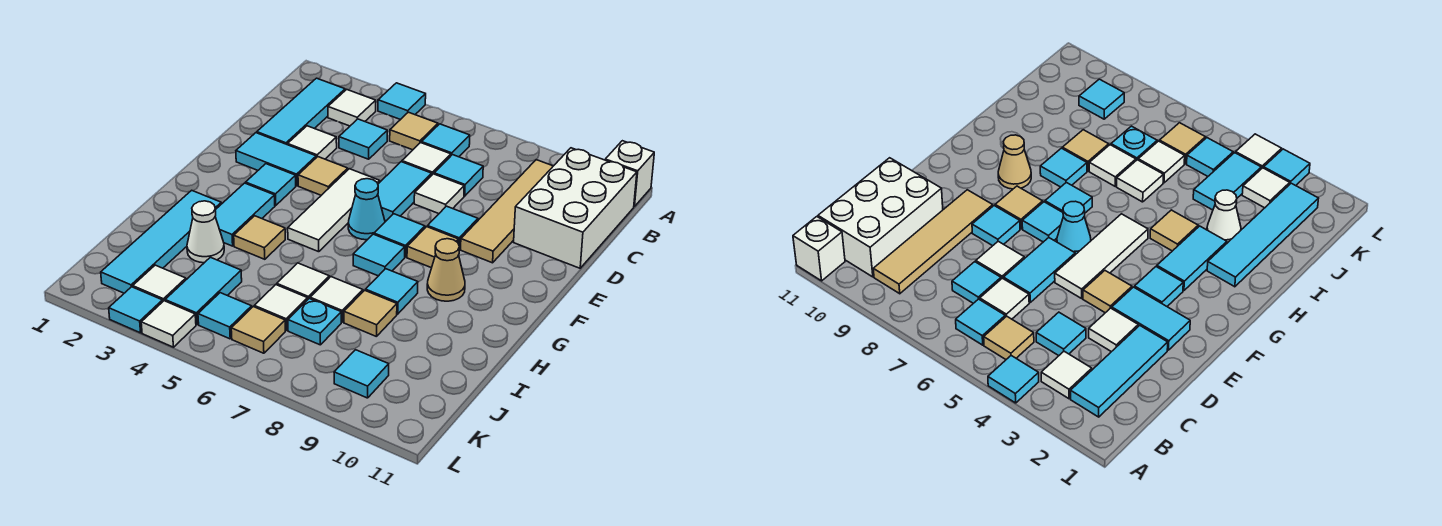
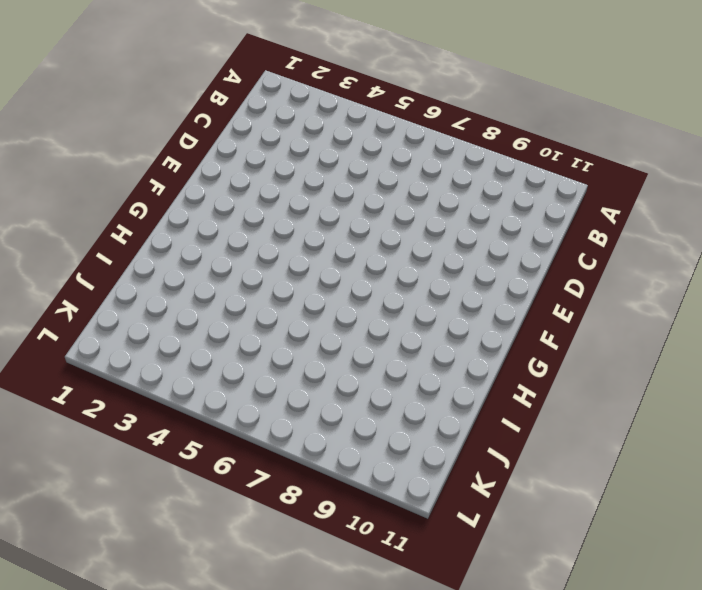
none -> cyan tile A4 level 1
none -> white brick A11 level 1
none -> cyan tile B2:D2 level 1
none -> white tile B3 level 1

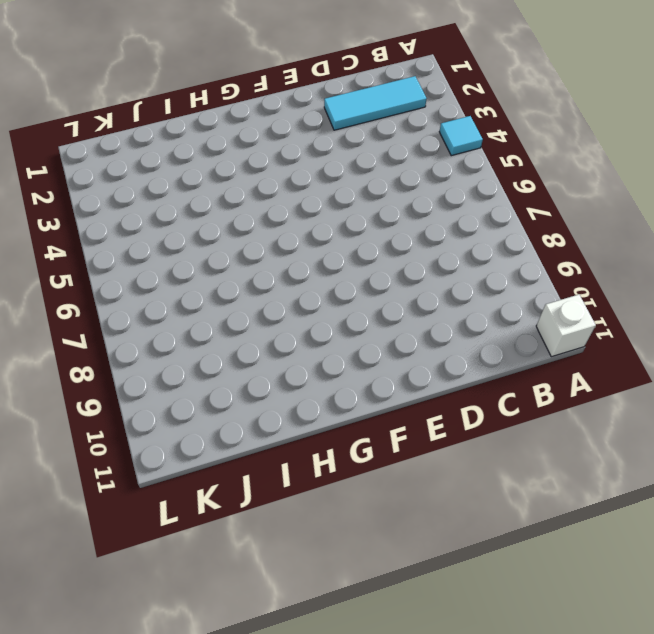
none -> white tile B3 level 1
none -> tan tile B5 level 1
none -> cyan tile B6 level 1
none -> tan tile B9:E9 level 1

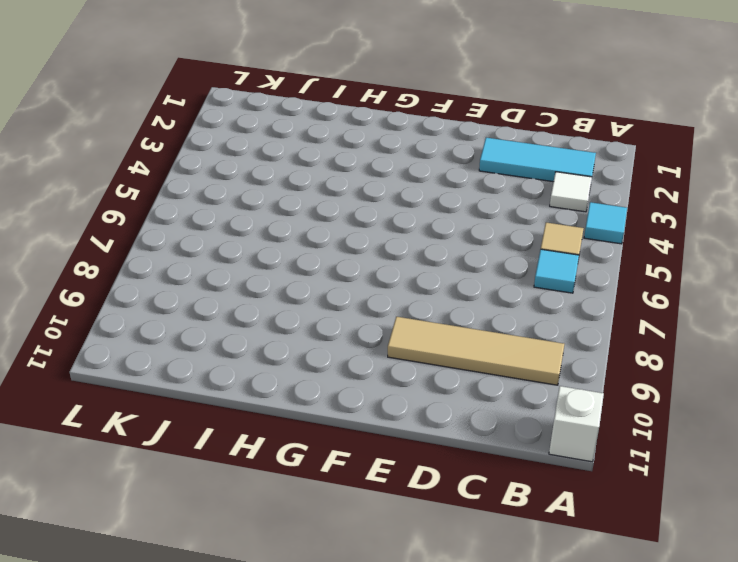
none -> white brick B10:D11 level 1
none -> cyan tile C4 level 1
none -> white tile C6 level 1
none -> cyan tile C7 level 1

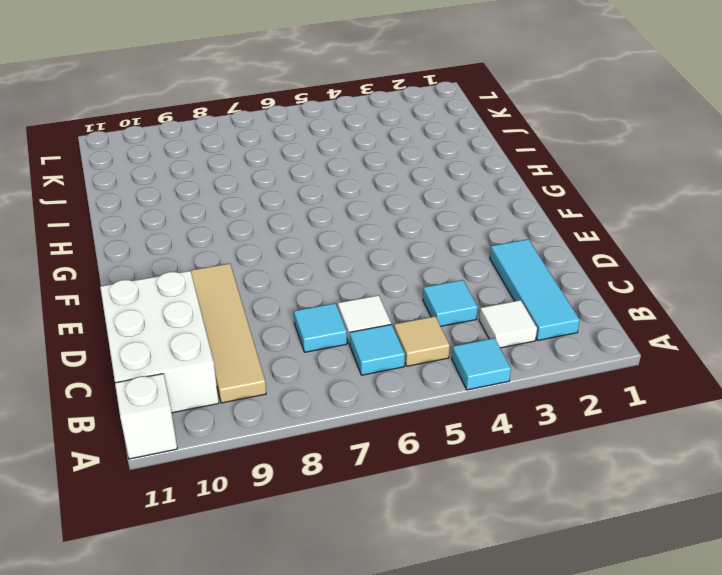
none -> white tile D3 level 1
none -> cyan tile D6:E6 level 1
none -> white tile D7 level 1
none -> cyan tile E2:E3 level 1

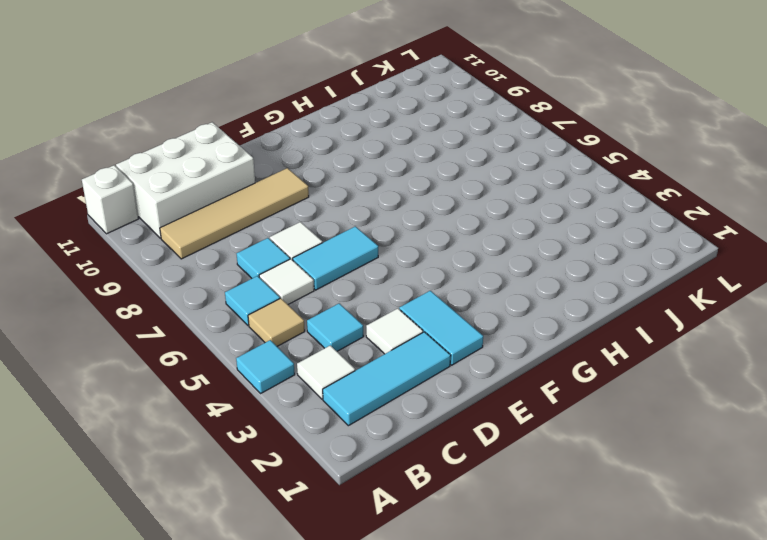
none -> tan tile E4 level 1
none -> white tile E5:G5 level 1
none -> cyan tile E8 level 1
none -> cyan tile F3 level 1

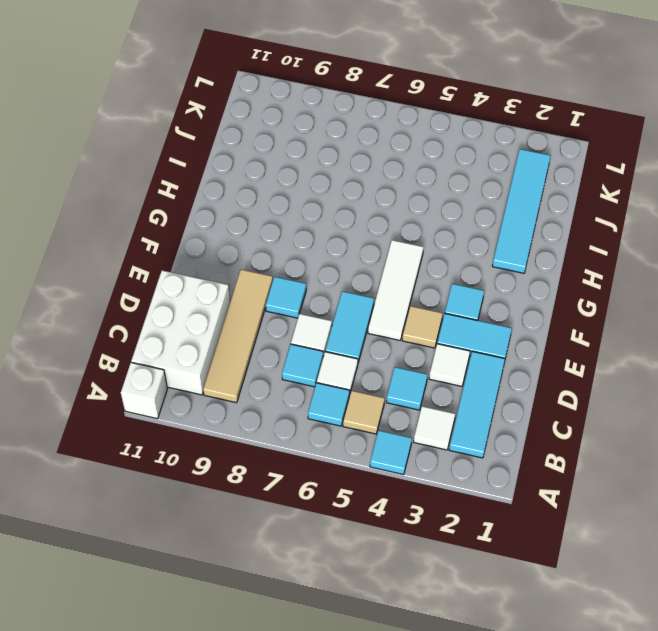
none -> cyan cone F6 level 1
none -> cyan tile F7 level 1
none -> tan tile F8 level 1
none -> cyan tile G3:H3 level 1

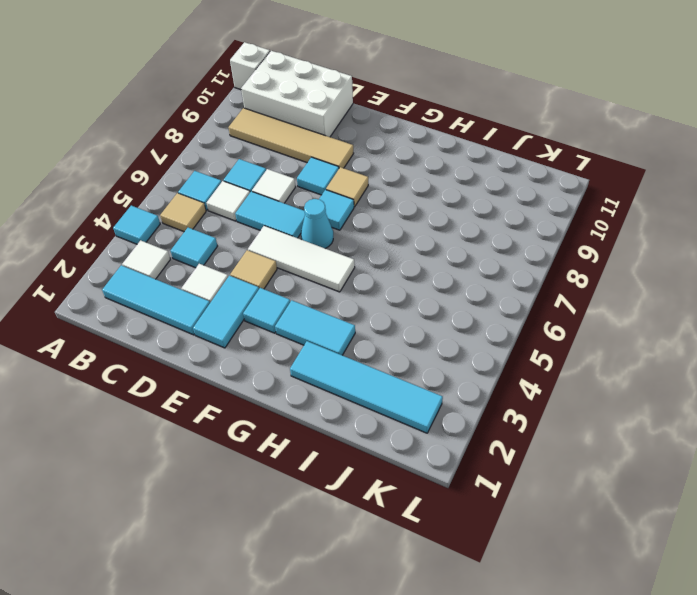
none -> cyan tile G7 level 1
none -> tan cone G9 level 1
none -> tan tile H4 level 1
none -> cyan tile H8 level 1

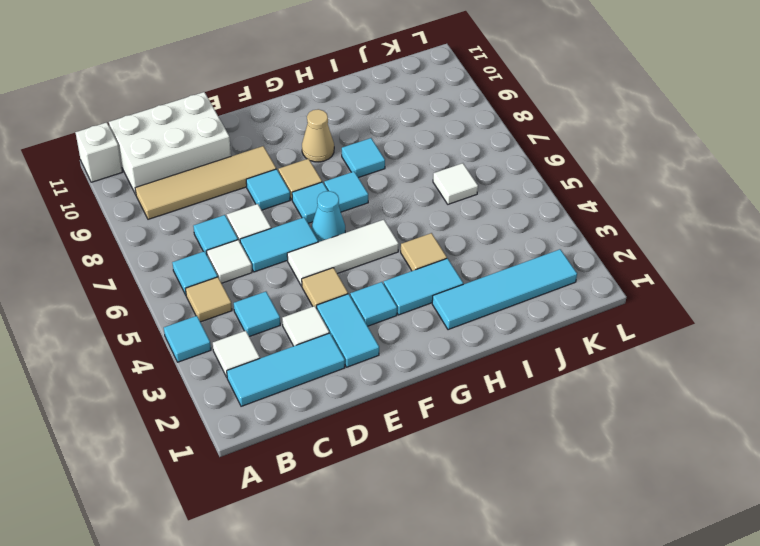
none -> white cone I3 level 1
none -> white tile I6 level 1
none -> white tile I7 level 1
none -> tan tile I8 level 1

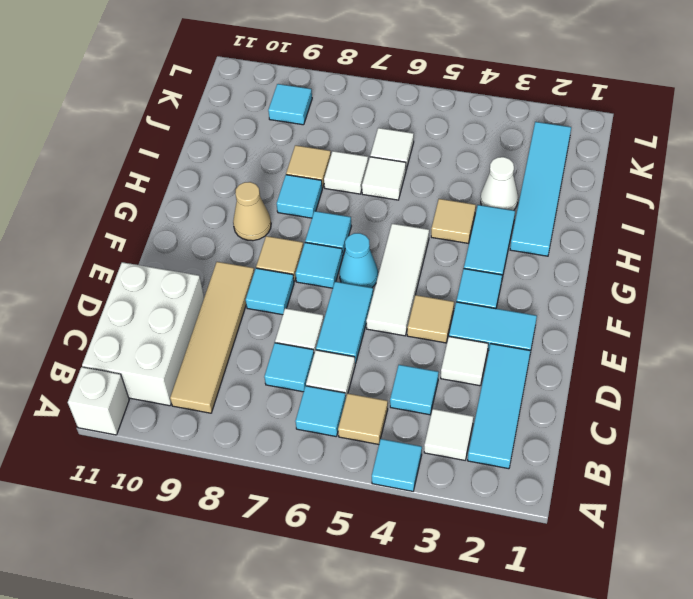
none -> cyan tile J4:K4 level 1
none -> cyan plate J7 level 1
none -> white tile K3 level 1
none -> cyan tile K5 level 1

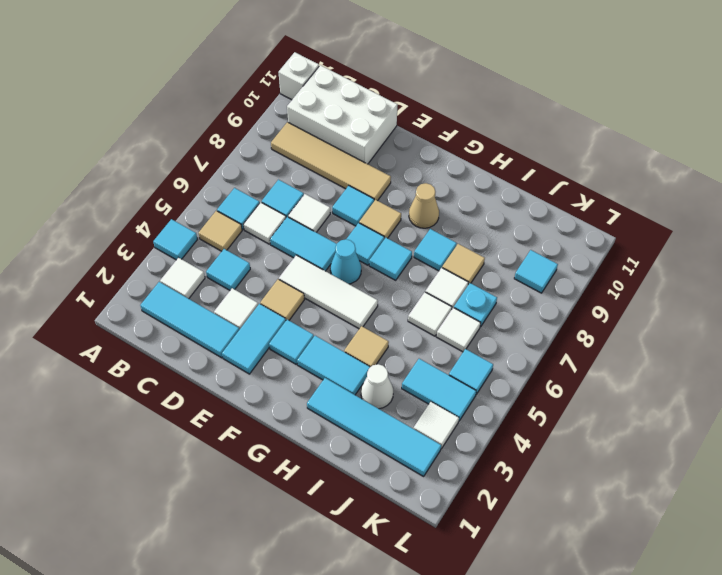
none -> tan tile K6 level 1
none -> cyan tile L3 level 1
none -> white tile L4 level 1

